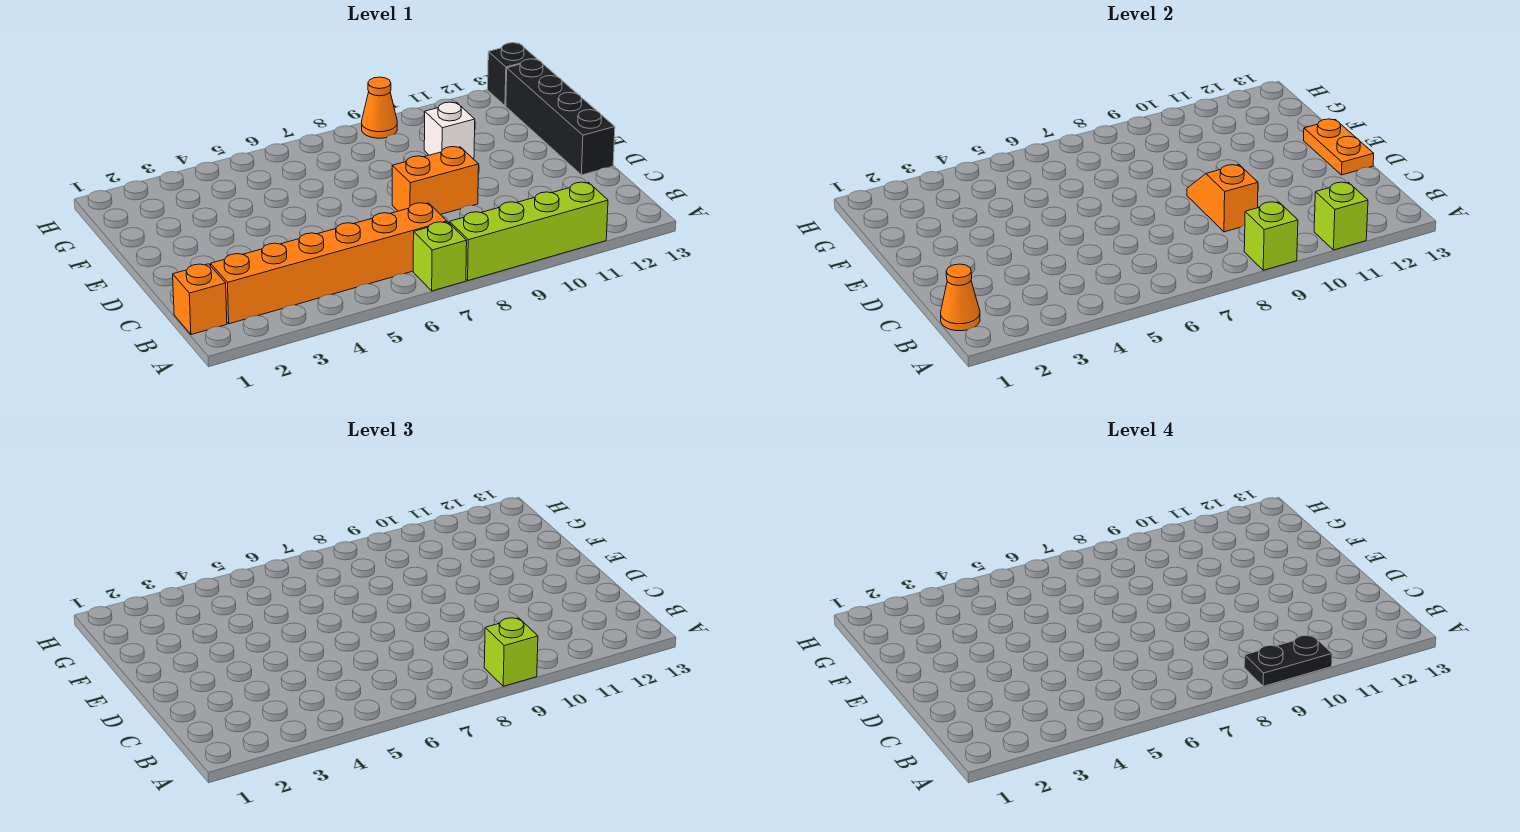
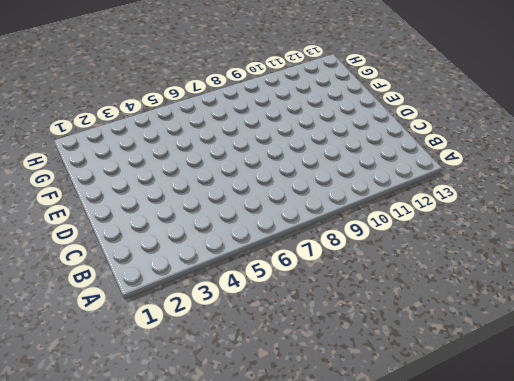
none -> lime brick A7 level 1
none -> lime brick A8:A11 level 1
none -> orange brick B1 level 1

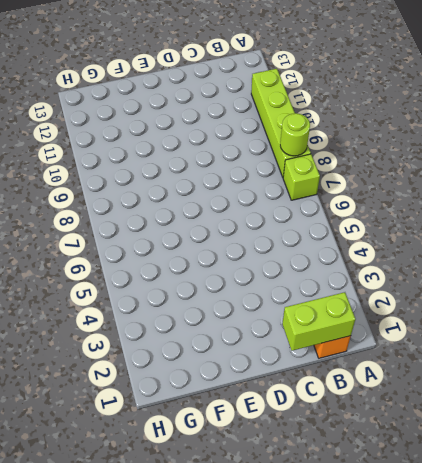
lime round brick A8 level 2 -> none
lime brick B1:C1 level 2 -> orange cone B1 level 2
none -> orange brick B2:B7 level 1
none -> orange brick D8:D9 level 1
none -> black brick D13:G13 level 1

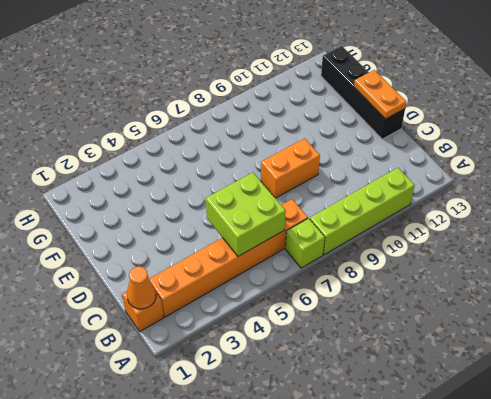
lime brick B5:C6 level 2 -> none
none -> white brick F10 level 1
none -> orange cone H9 level 1
none -> black brick H13 level 1

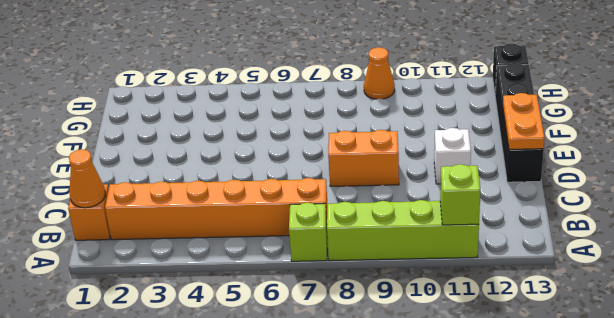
white brick D11 level 1 -> white brick F10 level 1
none -> lime brick A9 level 2
none -> orange slope C9:D9 level 2 top C
none -> lime brick A9 level 3

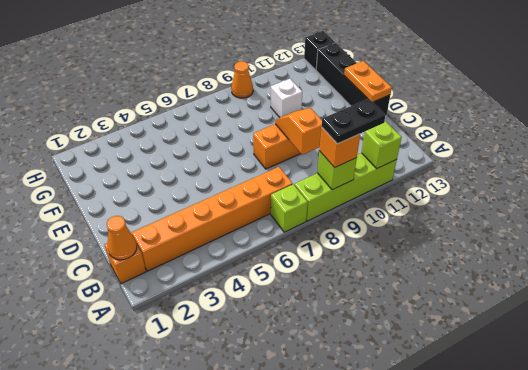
orange brick A9 level 3 -> lime brick A9 level 3

